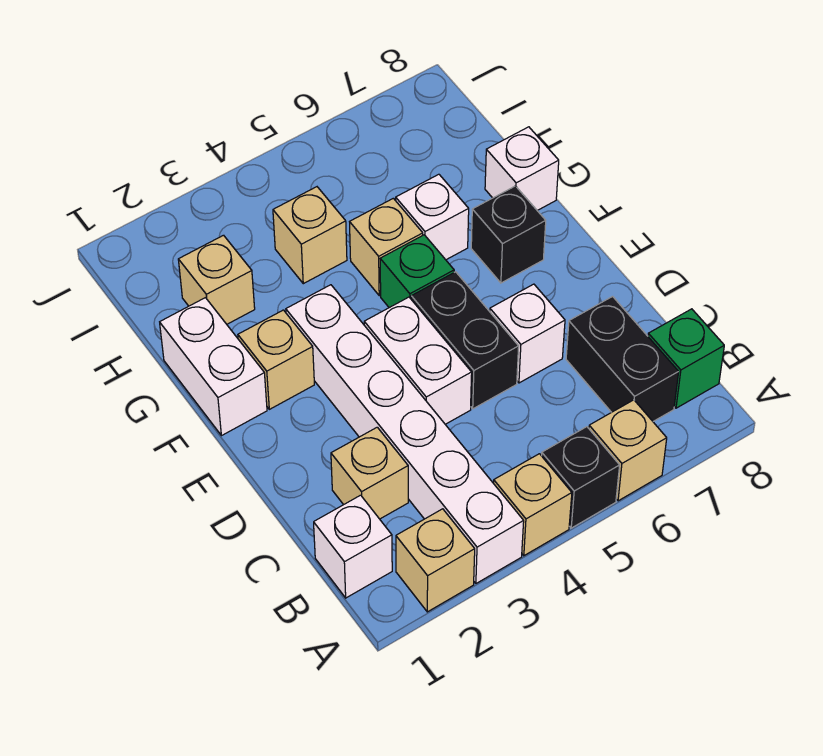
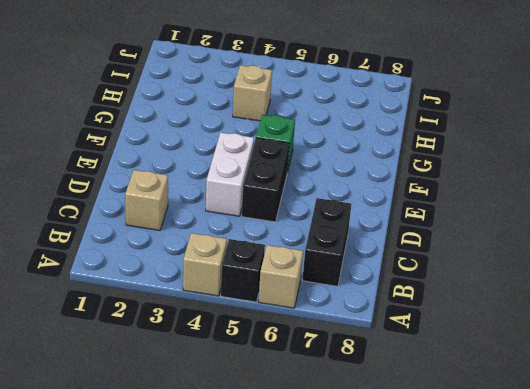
none -> tan brick A2 level 1
none -> white brick A3:F3 level 1
none -> white brick B1 level 1

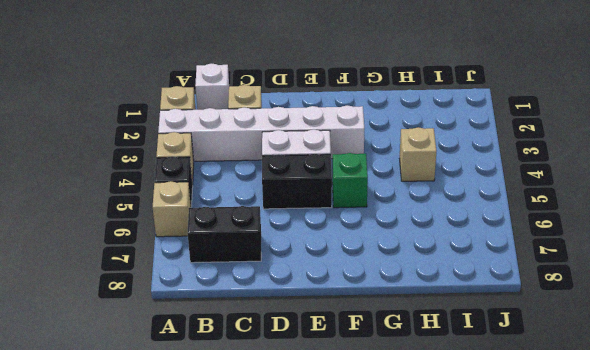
none -> green brick B8 level 1
none -> white brick D6 level 1
none -> white brick F1:G1 level 1

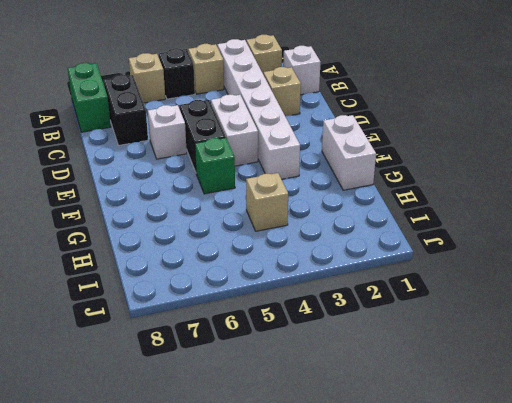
green brick A8:B8 level 1 -> green brick B8 level 1
none -> tan brick F2 level 1
none -> black brick F7 level 1
none -> tan brick G5 level 1

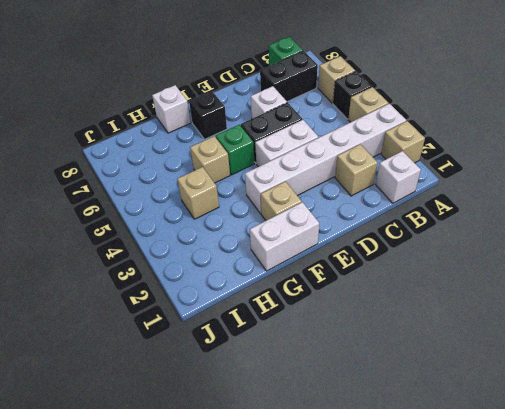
none -> white brick G6 level 1
none -> tan brick H2 level 1

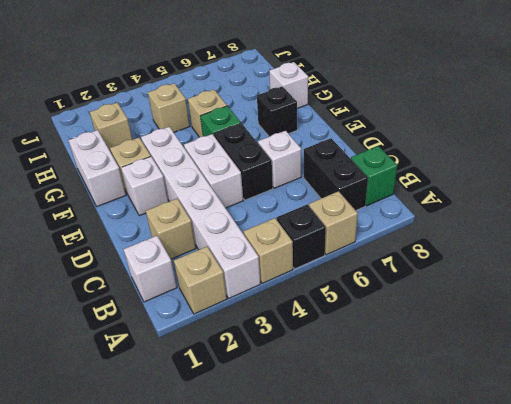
white brick E2 level 1 -> white brick G6 level 1

